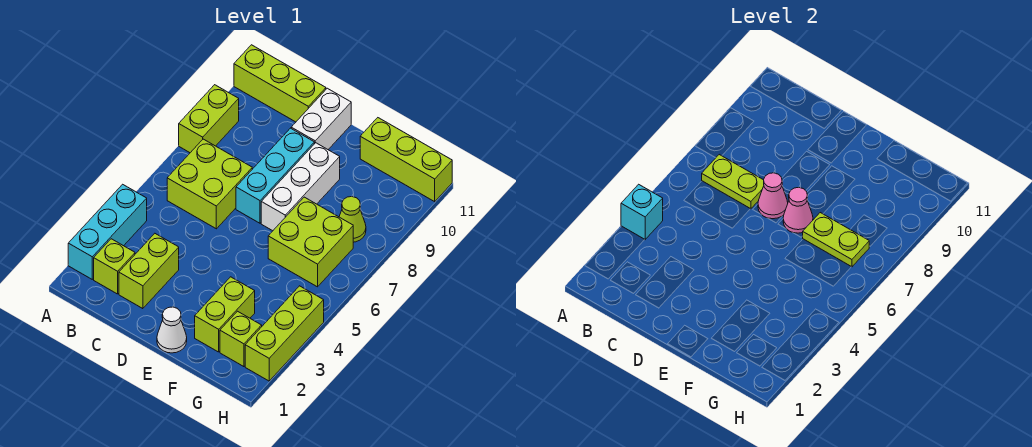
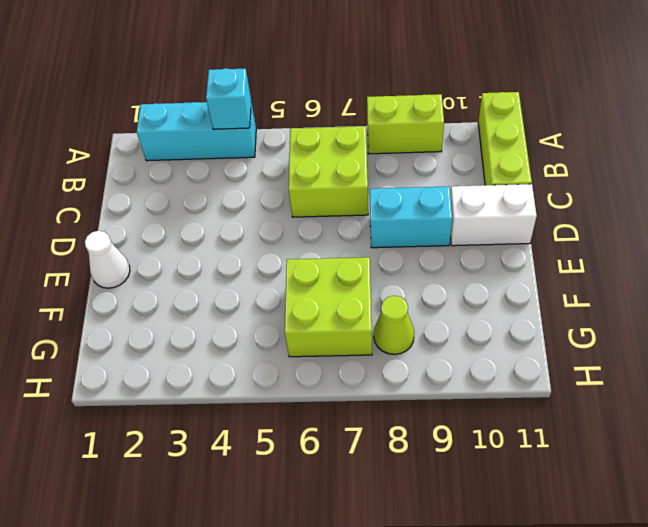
cyan brick D8:D9 level 1 -> cyan brick D7:D9 level 1
none -> lime brick B2 level 1
none -> lime brick C2:C3 level 1
none -> white brick E7:E9 level 1

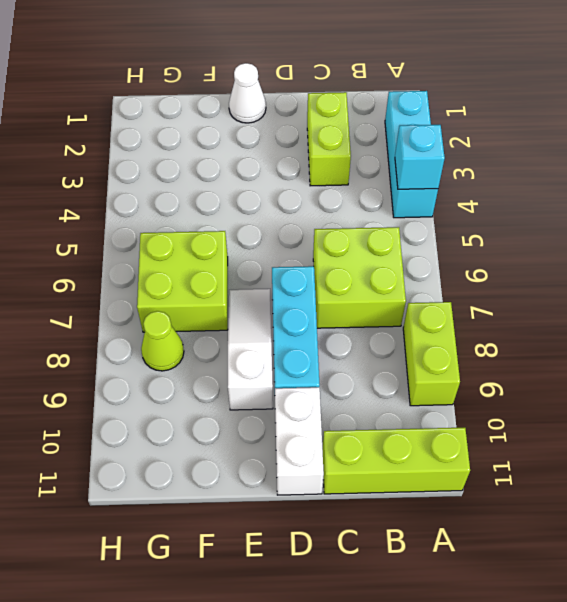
white slope E7:E9 level 1 top 9 -> white brick E7:E9 level 1
none -> lime brick B2 level 1
none -> lime brick F2:F3 level 1
none -> lime brick F11:H11 level 1

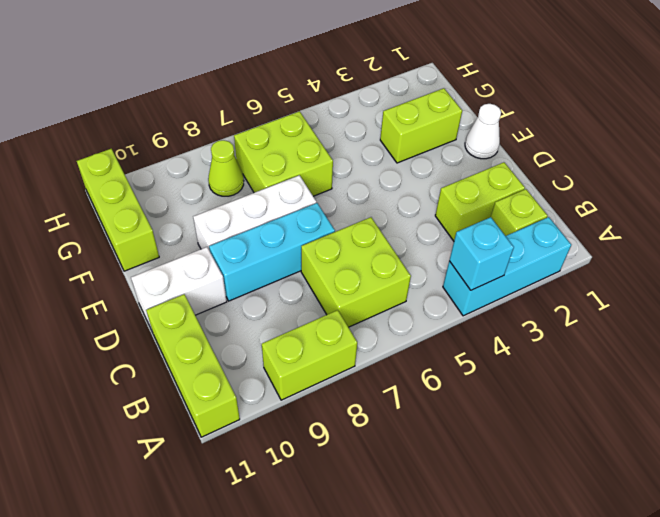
none -> lime brick G2 level 1
none -> lime brick H2:H4 level 1
none -> lime plate B7:C7 level 2

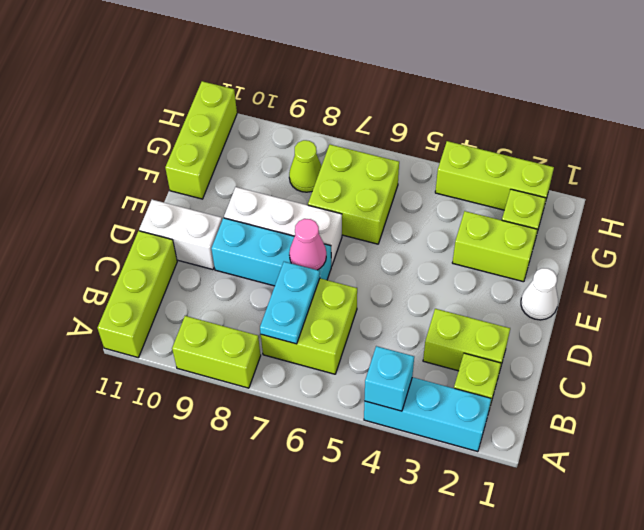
cyan plate B7:C7 level 2 -> lime plate B7:C7 level 2
none -> pink cone E7 level 2
none -> lime plate F7:G7 level 2

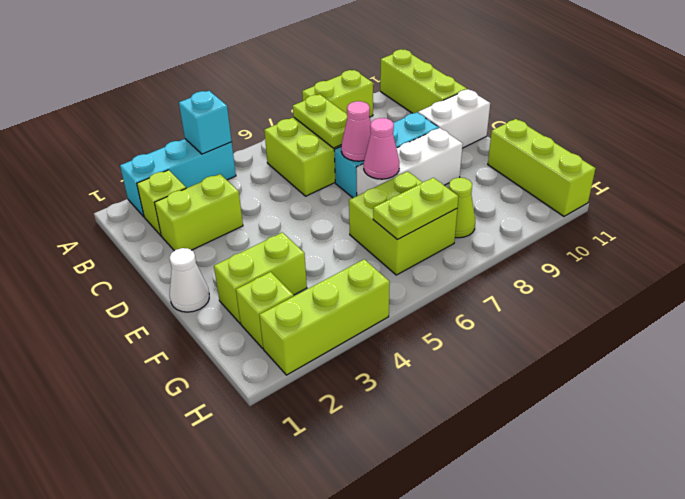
lime plate G6:G7 level 2 -> lime plate F7:G7 level 2

